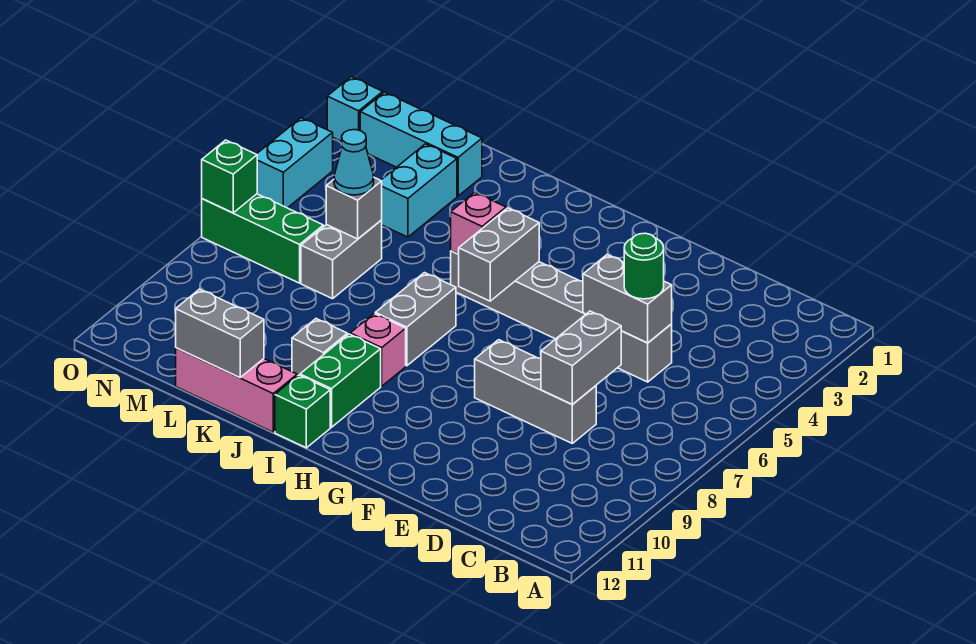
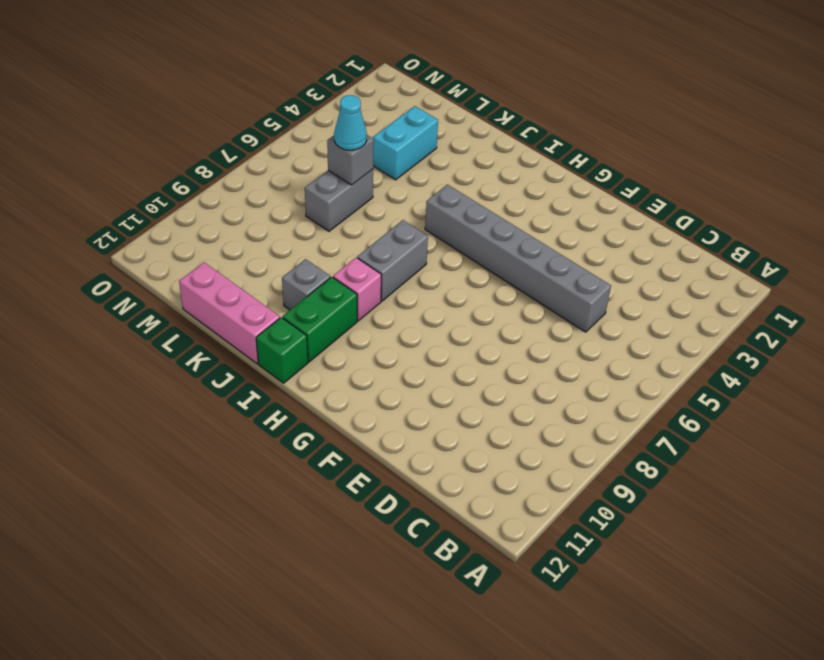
none -> grey brick D8:F8 level 1
none -> cyan brick L2:N2 level 1
none -> green brick M7:O7 level 1

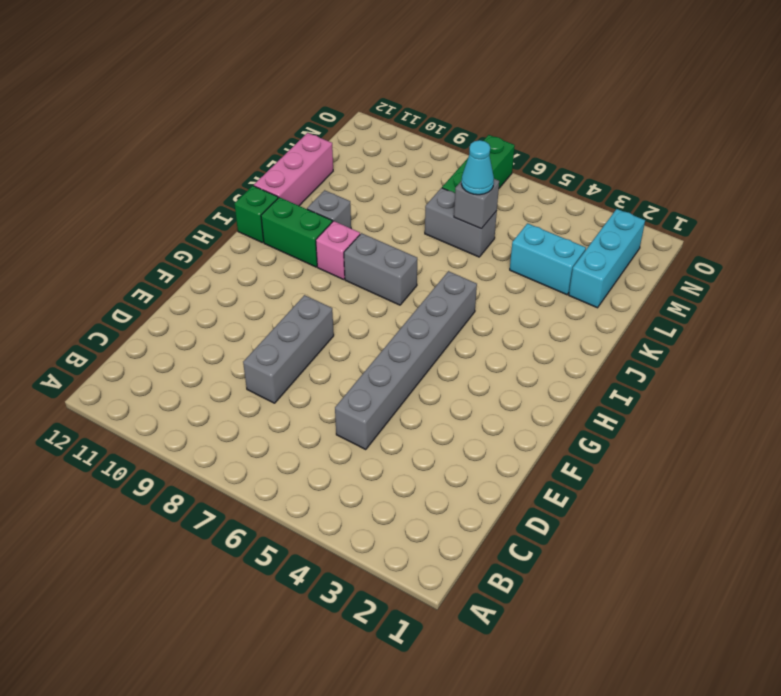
none -> cyan brick O2 level 1
none -> cyan brick O4:O5 level 1
none -> grey brick D5:E5 level 2

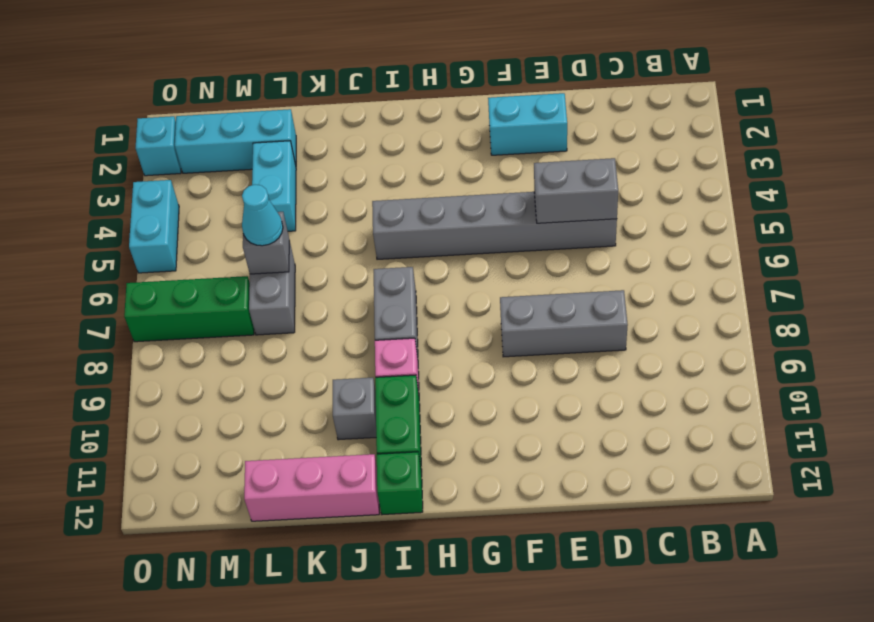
cyan brick E2:F2 level 1 -> none
none -> grey brick D7:D8 level 2
none -> grey brick H5:H6 level 2
none -> pink brick I5 level 2

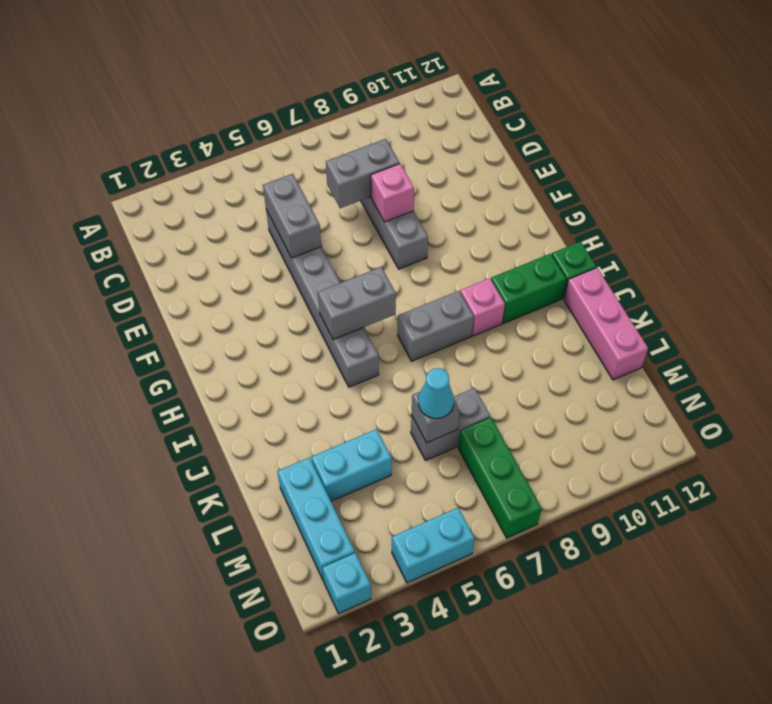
pink brick E8 level 2 -> pink brick I5 level 2
none -> grey brick J10 level 1
none -> grey brick K12:L12 level 2
none -> green brick O7 level 2

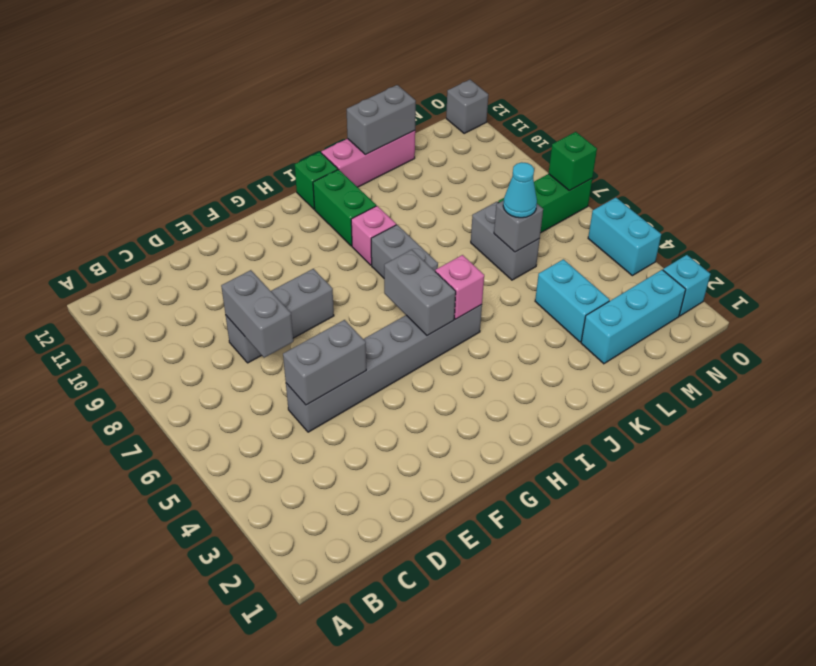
grey brick O12 level 1 -> grey brick J10 level 1
none -> green round brick D5 level 3

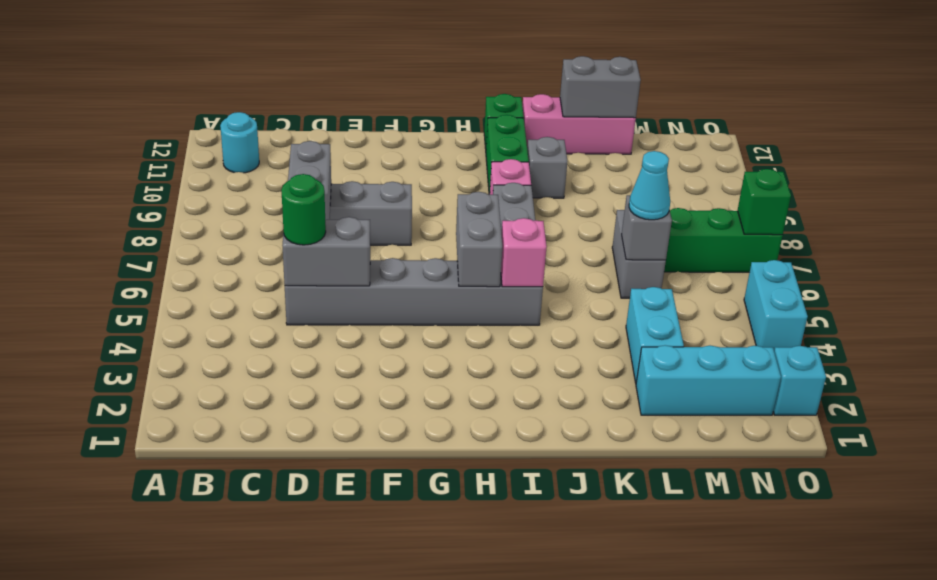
cyan round brick B11 level 1 -> none

